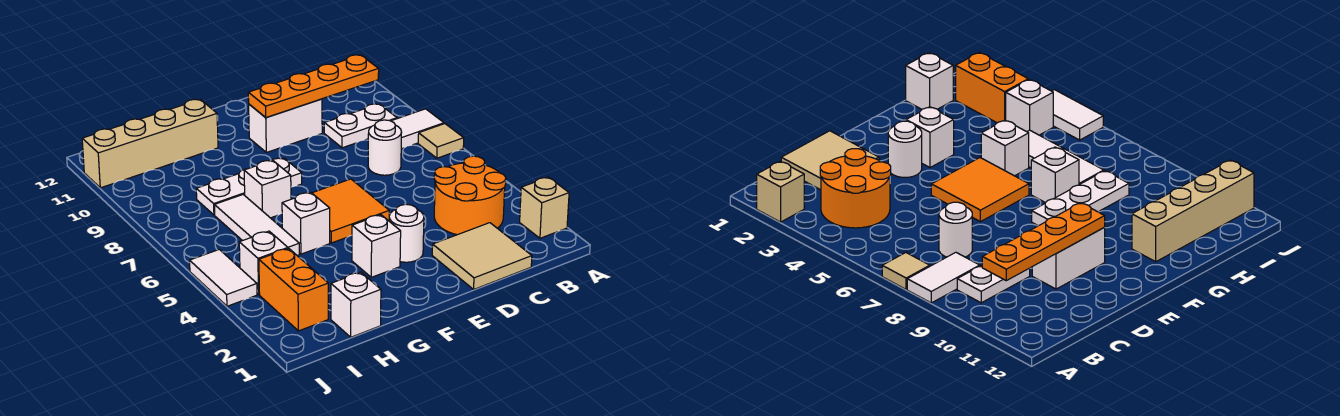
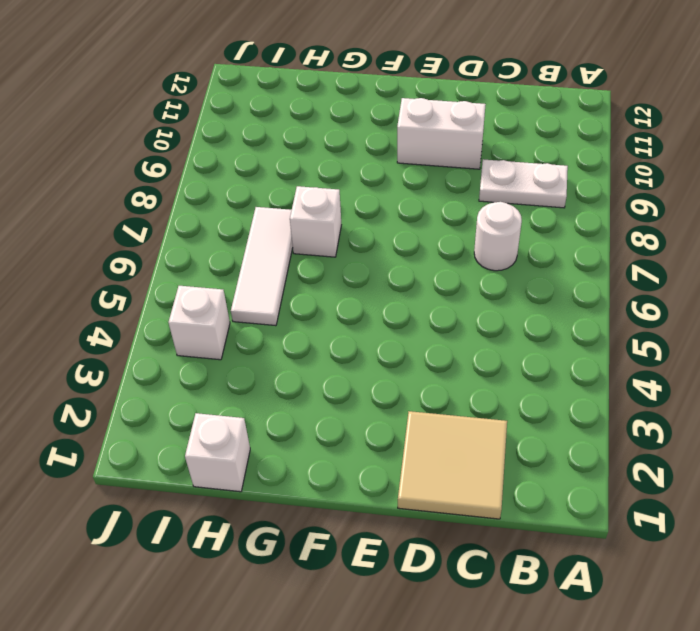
none -> tan brick A2 level 1
none -> tan tile A7 level 1
none -> white tile A8:B8 level 1

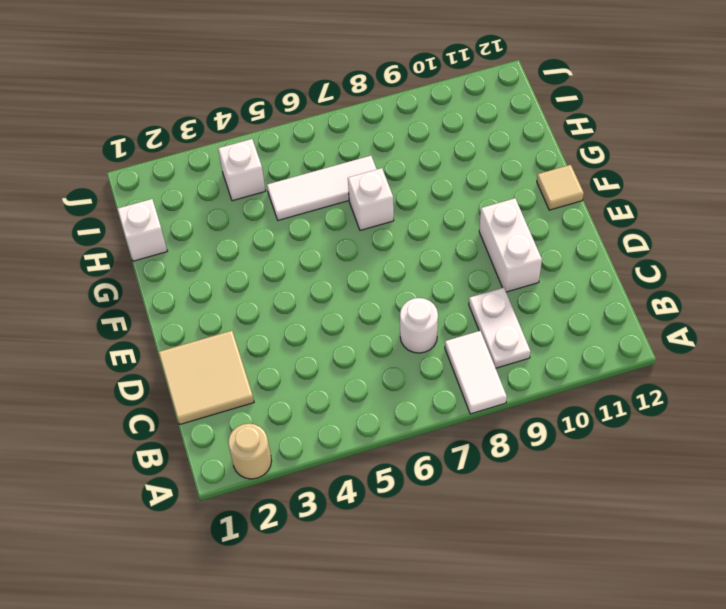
tan round brick A2 level 1 -> tan brick A2 level 1
tan tile F12 level 1 -> tan tile A7 level 1
none -> orange round brick B3:C4 level 1
none -> white round brick E3 level 1
none -> orange tile E5:F6 level 1

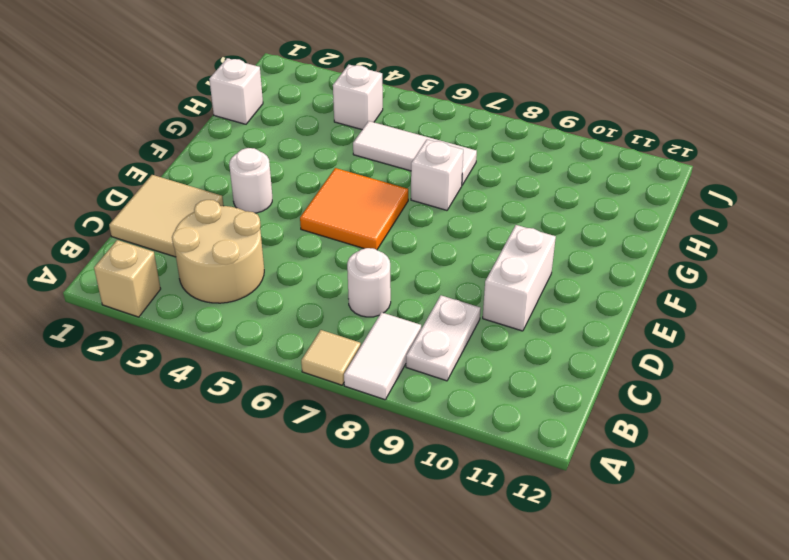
tan round brick B3:C4 level 1 -> orange round brick B3:C4 level 1
none -> white brick F3 level 1
none -> white plate F8:H8 level 1
none -> white brick G5 level 1

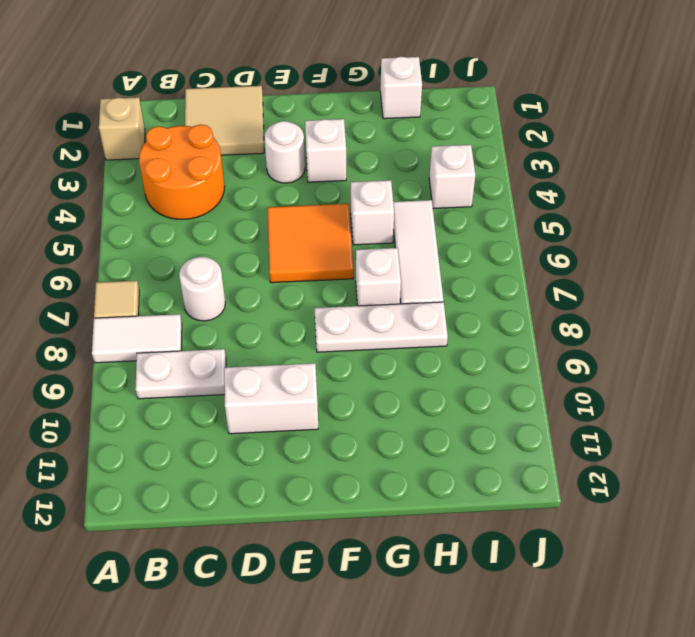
none -> tan brick G11:J11 level 1
none -> orange brick I2:I3 level 1
none -> white tile J4:J5 level 1

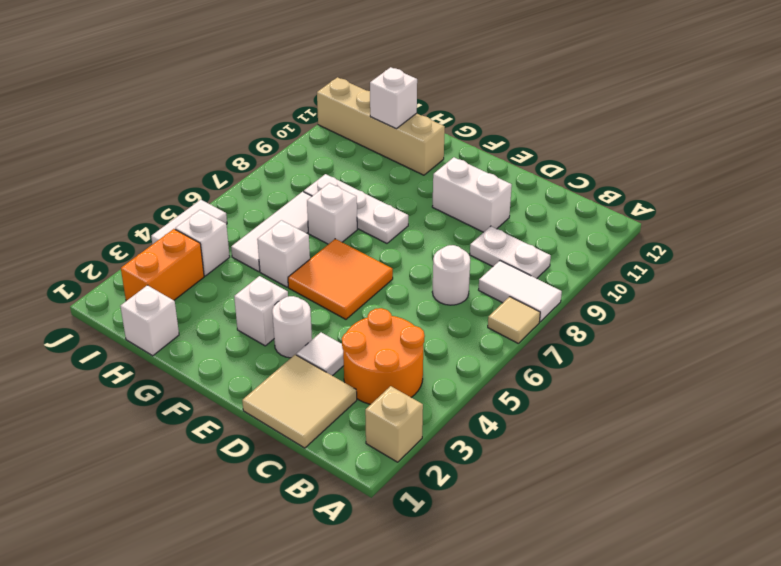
white tile D3 level 1 -> none
white brick H11 level 2 -> none
none -> orange plate B10:E10 level 2

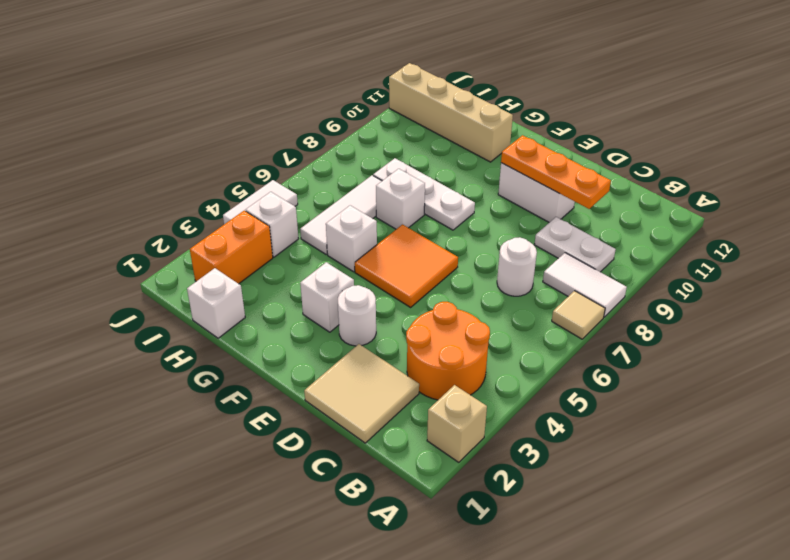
orange plate C10:E10 level 2 -> orange plate B10:E10 level 2

